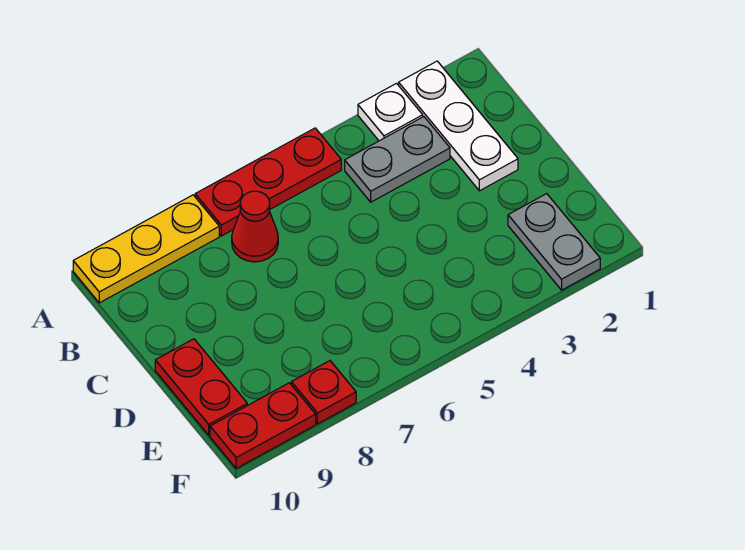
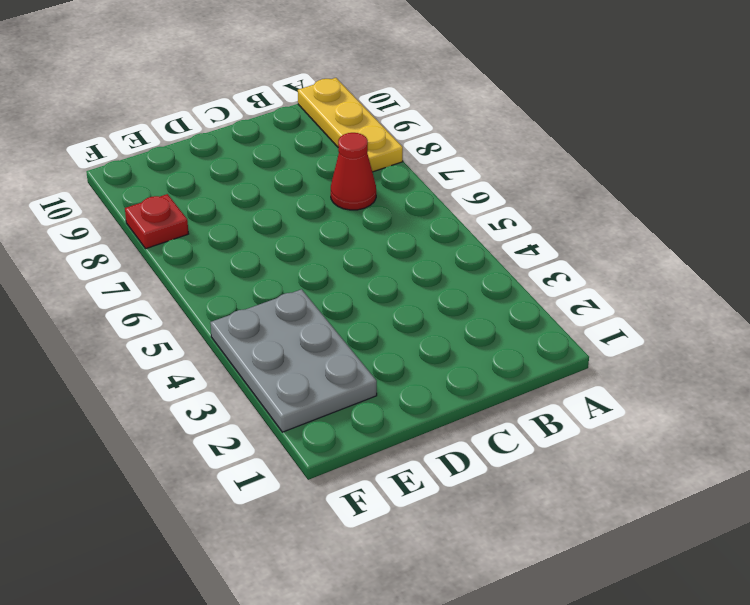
grey plate E2:F4 level 1 -> grey plate E2:F2 level 1
none -> white plate A2:C2 level 1
none -> white plate A3 level 1

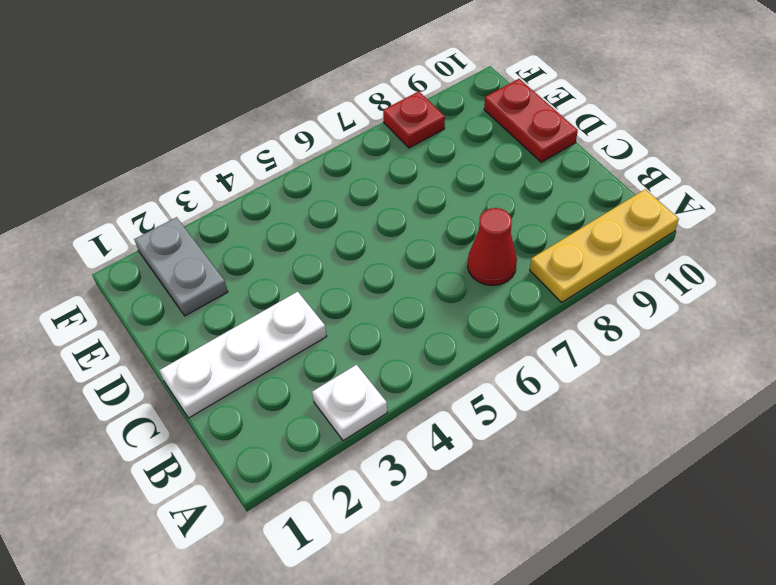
white plate C1:C3 level 1 -> white plate A2:C2 level 1
none -> red plate A5:A7 level 1
none -> grey plate B3:B4 level 1

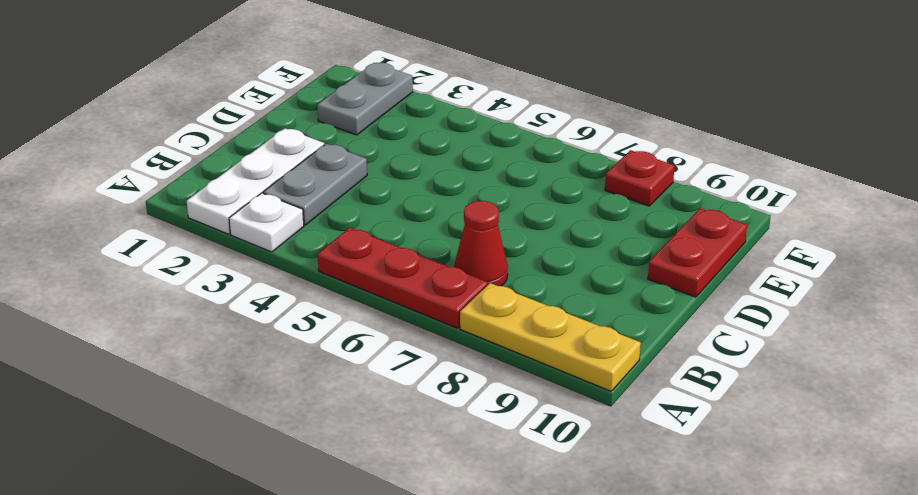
grey plate B3:C3 level 1 -> grey plate B3:B4 level 1
none -> red plate F9:F10 level 1

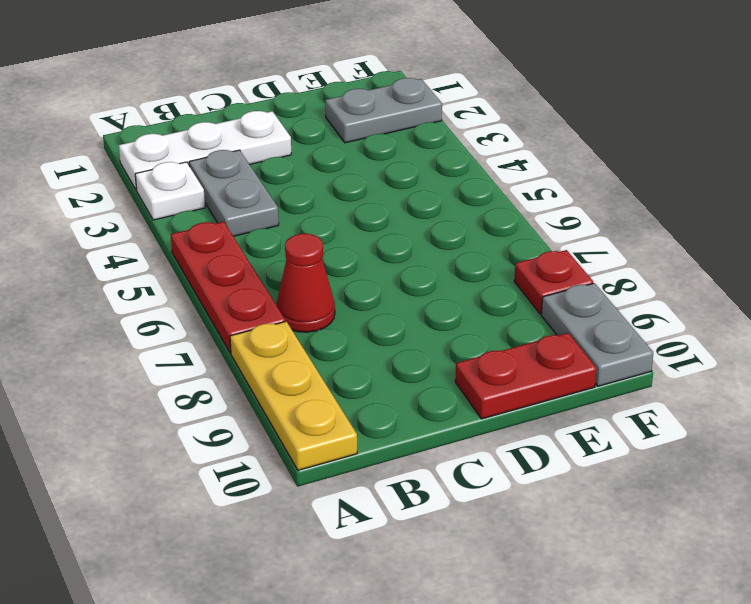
grey plate F9:F10 level 1 -> red plate F9:F10 level 1

